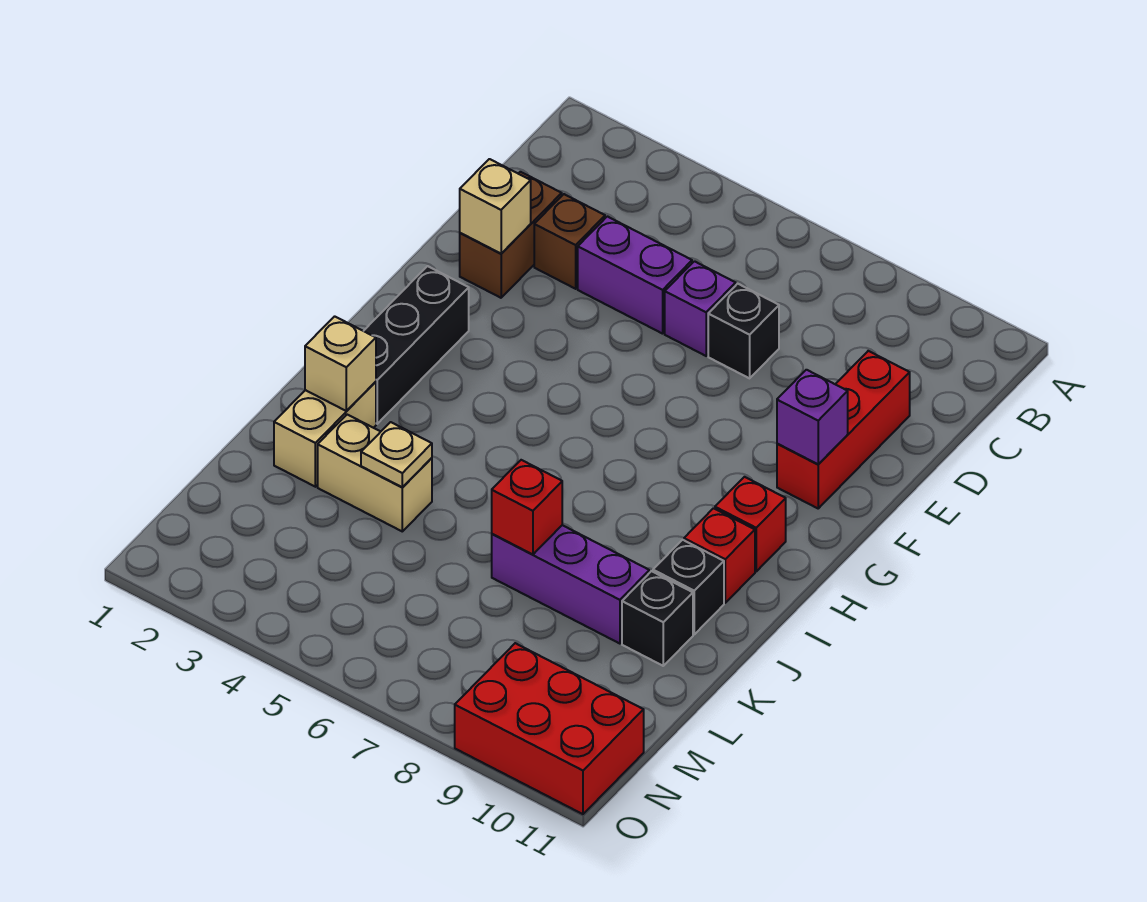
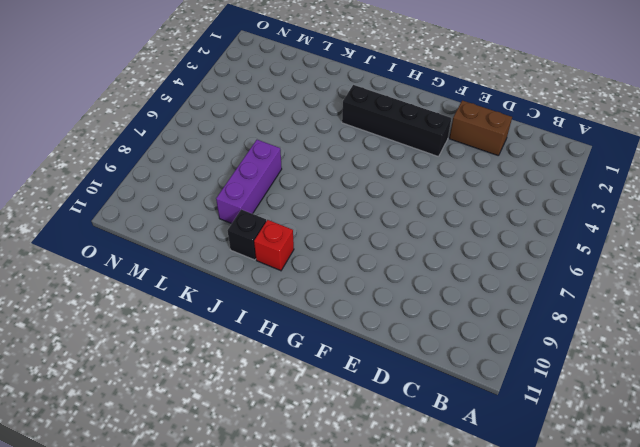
black brick F3:I3 level 1 -> none
none -> brown brick D3 level 1
none -> purple brick D4:D5 level 1
none -> purple brick D6 level 1

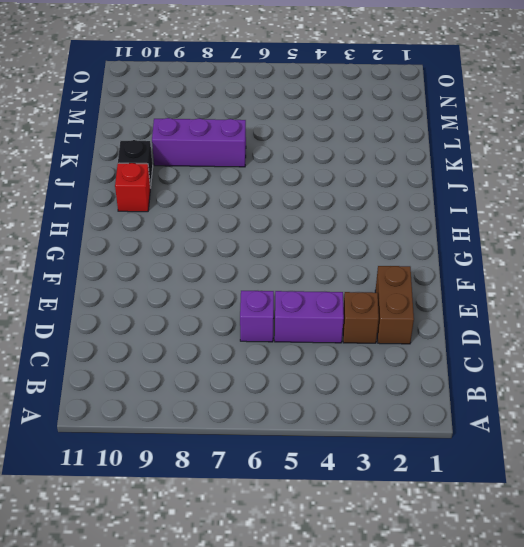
none -> black brick D7 level 1
none -> red brick D10:F10 level 1
none -> black brick G2:I2 level 1

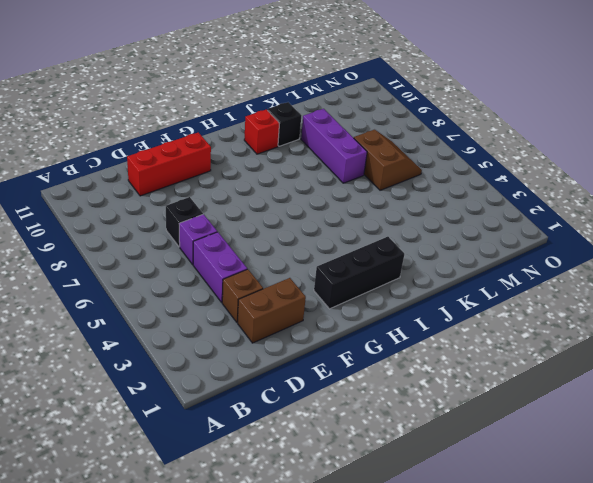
brown slope L6:M7 level 1 top L -> none
none -> red brick H10 level 1
none -> tan brick J2:K2 level 1
none -> tan brick K3:K4 level 1

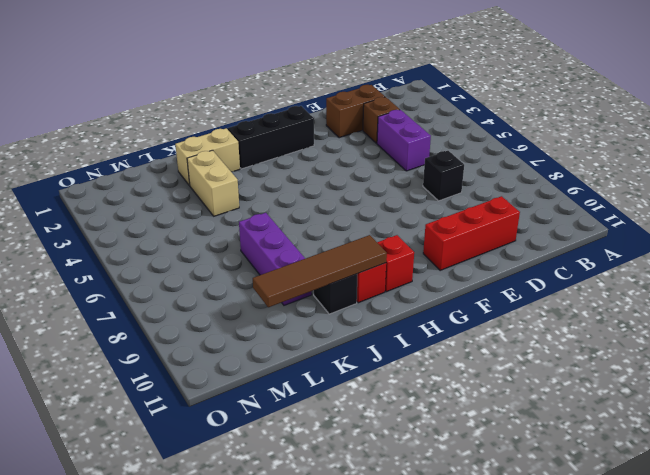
brown tile I10:L10 level 2 -> none
none -> purple brick D6 level 1
none -> black brick K10 level 1
none -> red brick N9:O11 level 1

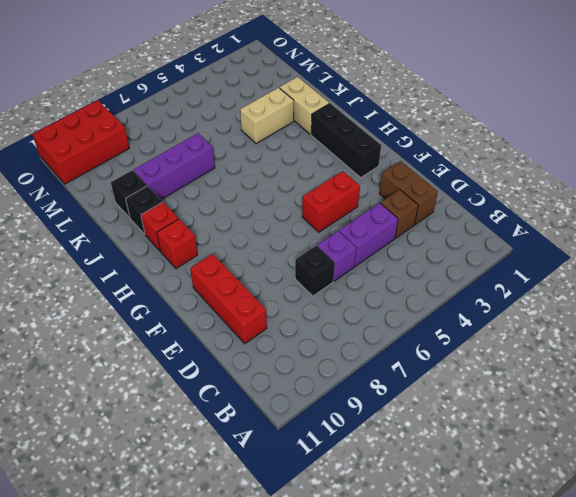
red brick F4:F5 level 1 -> none
none -> tan brick E2 level 2
none -> purple brick F10 level 2
none -> tan brick J2 level 2

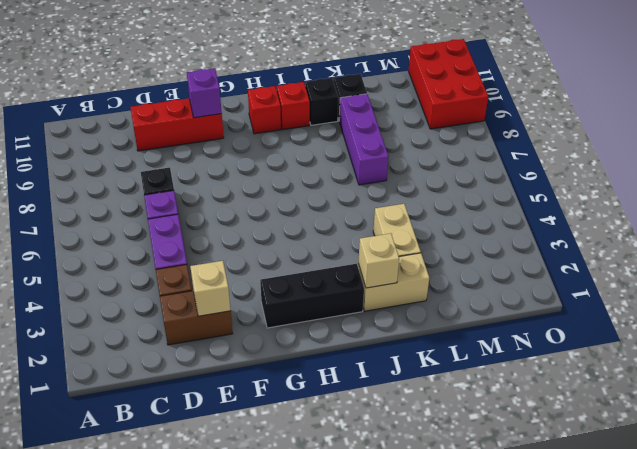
none -> tan plate K4 level 2
none -> red brick K7 level 2

